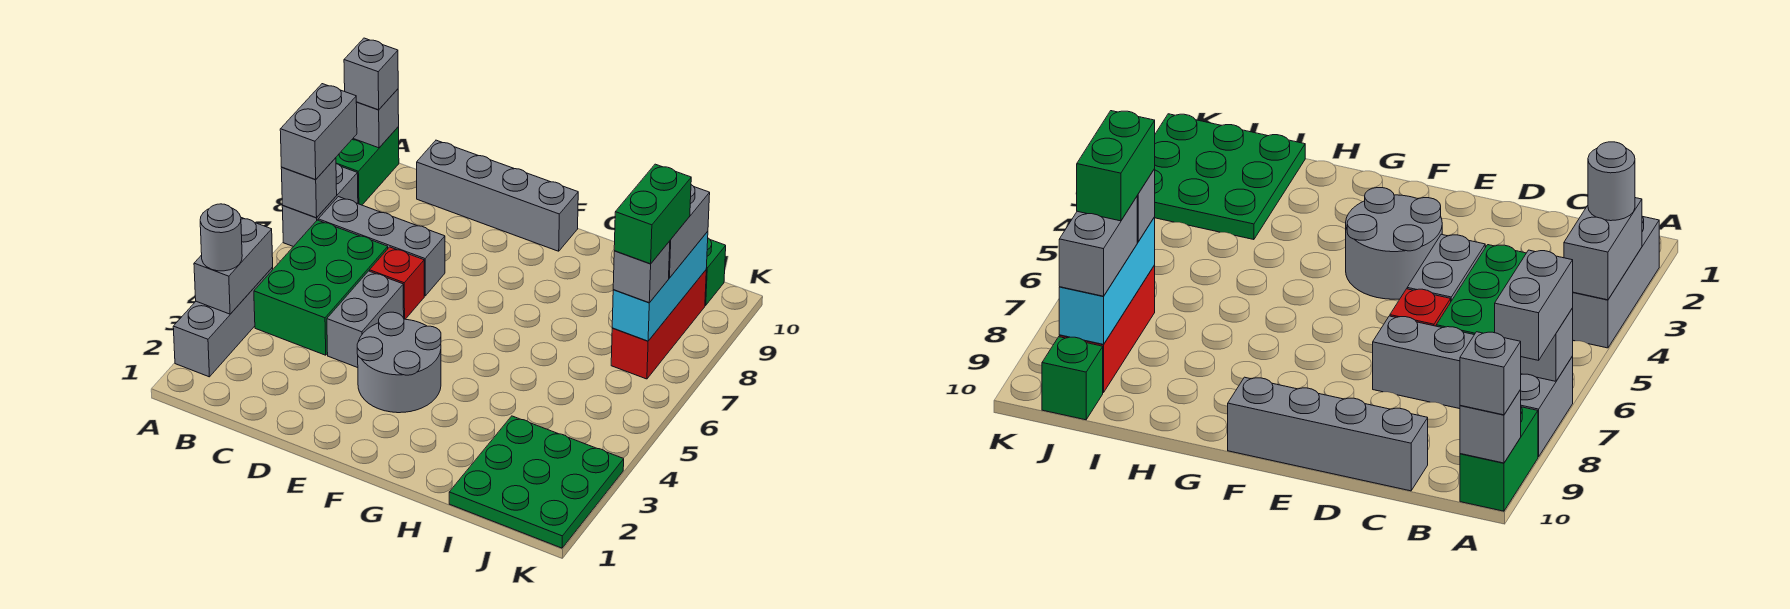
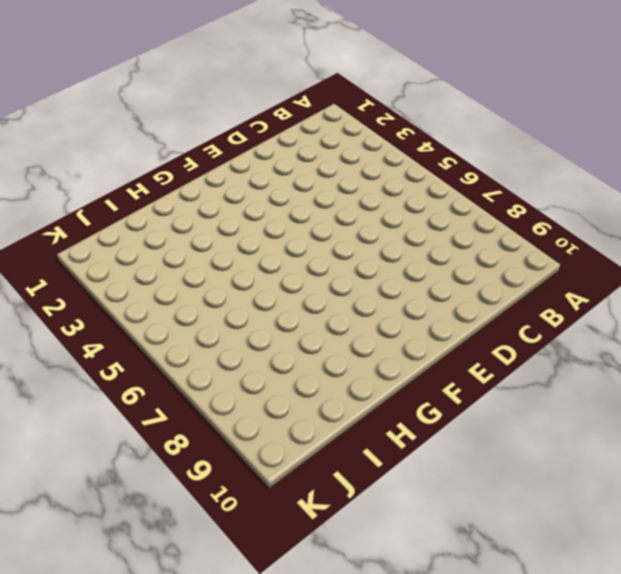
none -> grey brick A2:A4 level 1
none -> grey brick A7:A8 level 1
none -> green brick A9:A10 level 1

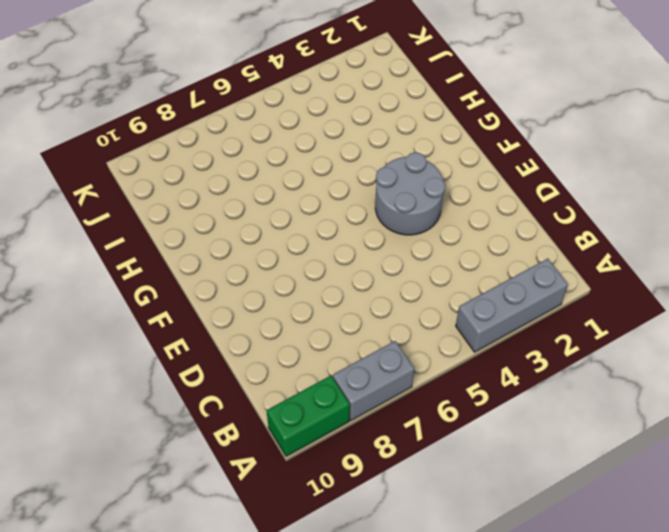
none -> green brick B4:C6 level 1
none -> grey brick B7:D7 level 1
none -> grey brick C10:F10 level 1

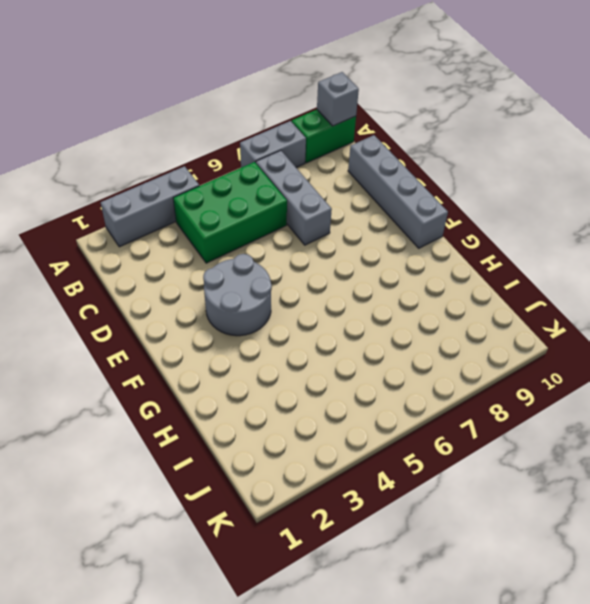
none -> grey brick D4:D5 level 1
none -> red brick D6 level 1
none -> green plate I1:K3 level 1

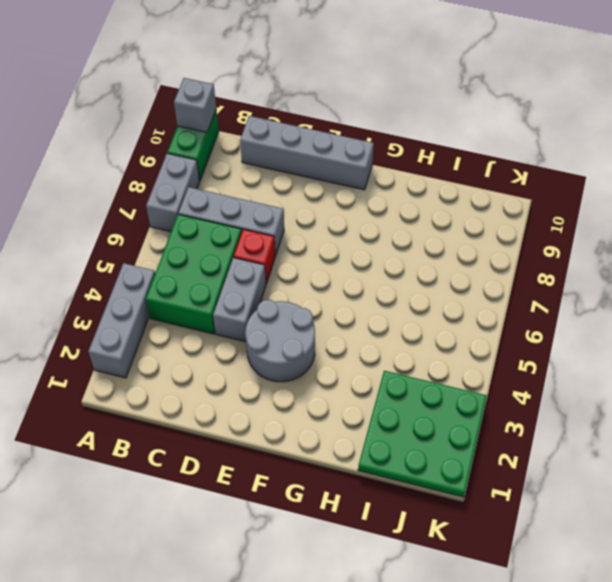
none -> red brick J7:J9 level 1
none -> green brick J10 level 1
none -> grey brick A3:A4 level 2

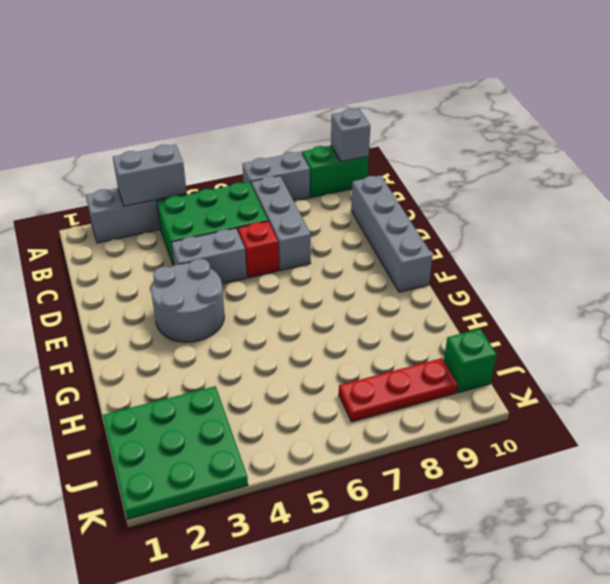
red plate J7:J9 level 1 -> red brick J7:J9 level 1
none -> grey brick A7 level 2
none -> cyan brick J7:J9 level 2
none -> grey round brick A3 level 3

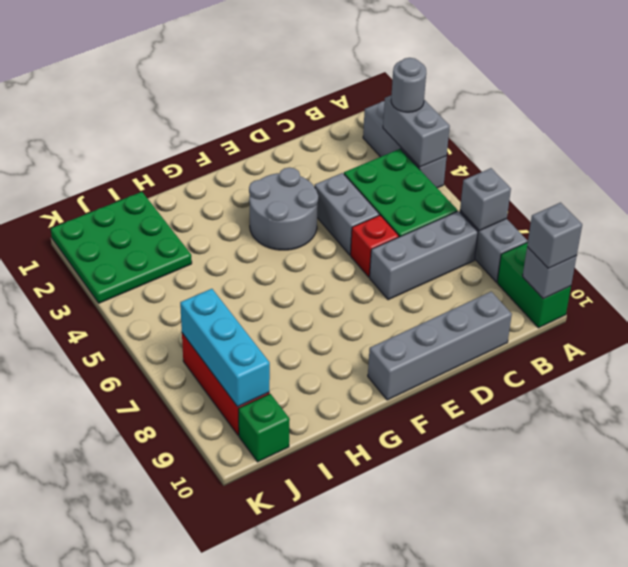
none -> grey brick A7:A8 level 3
none -> grey brick J7 level 3
none -> grey brick J8:J9 level 3

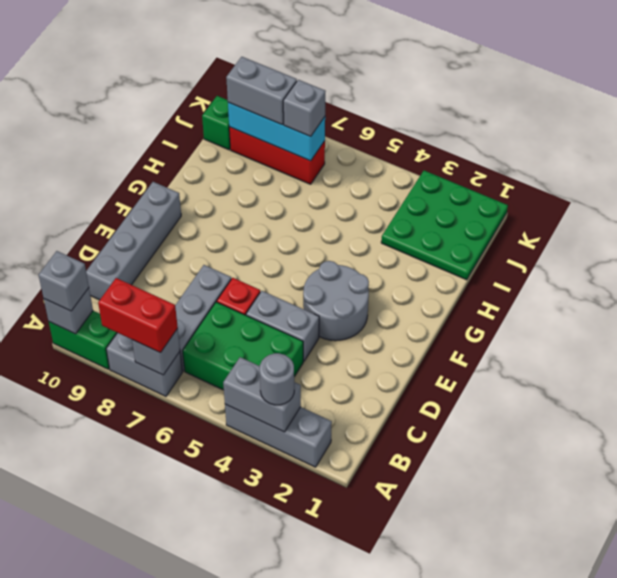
red brick A7:A8 level 3 -> grey brick A7:A8 level 3
none -> green brick J7:J8 level 4

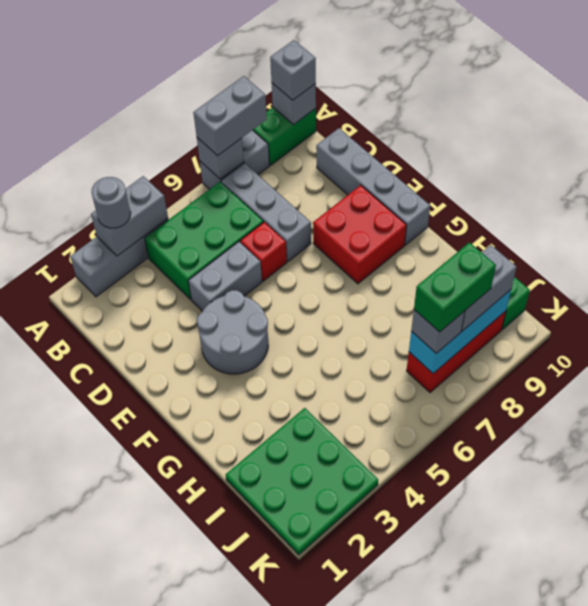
red brick E8:F9 level 1 -> none

